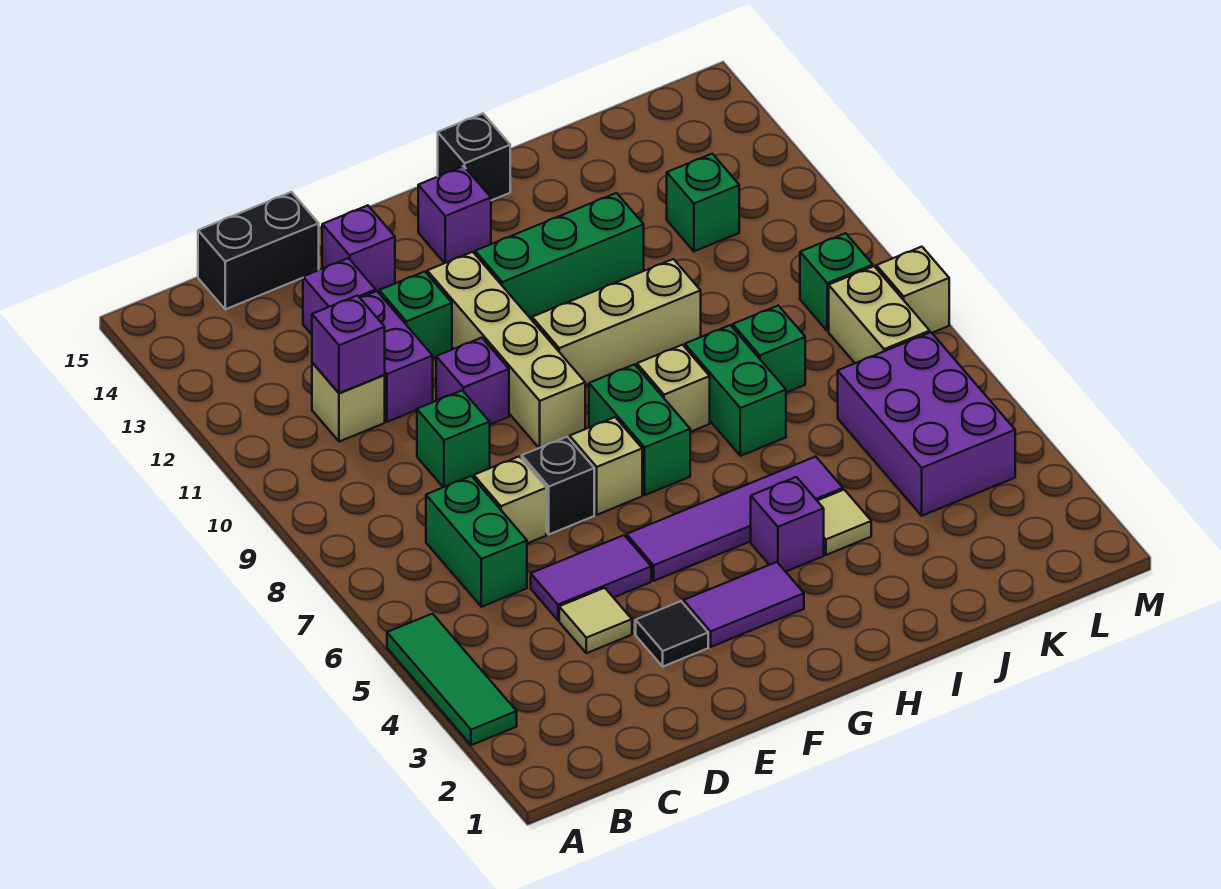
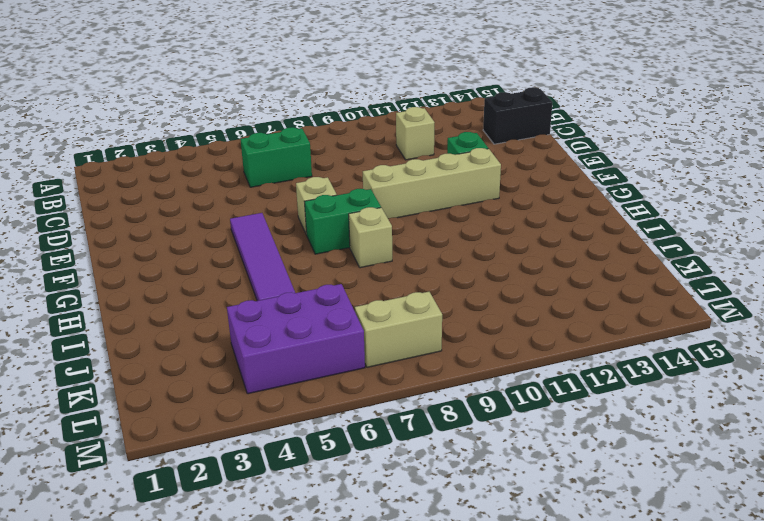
black brick C14:C15 level 1 -> black brick C15:D15 level 1
none -> green tile A3:A5 level 1
none -> tan tile D4 level 1
none -> purple tile D5:E5 level 1
none -> tan brick D7 level 1

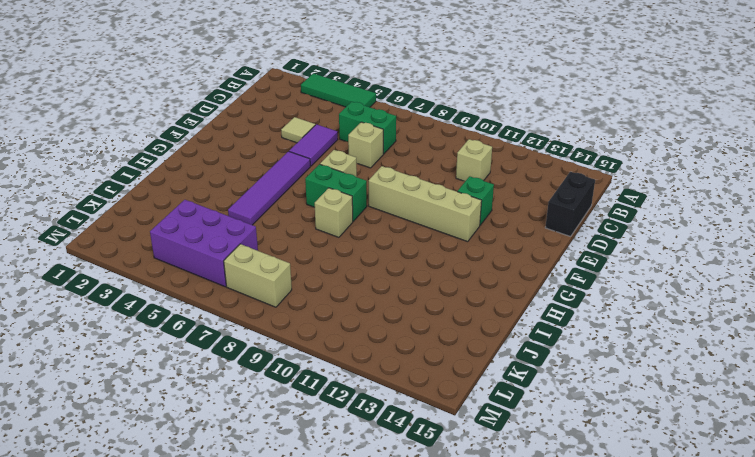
none -> green brick D9 level 1
none -> purple brick D11:D12 level 1
none -> purple brick D13 level 1
none -> black tile E3 level 1

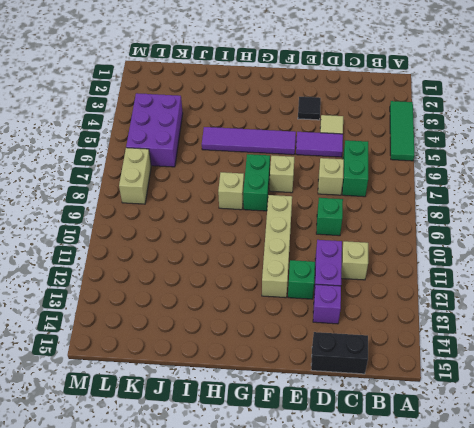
none -> black brick E7 level 1
none -> purple brick E10 level 1
none -> purple brick E14 level 1
none -> purple tile F3:G3 level 1

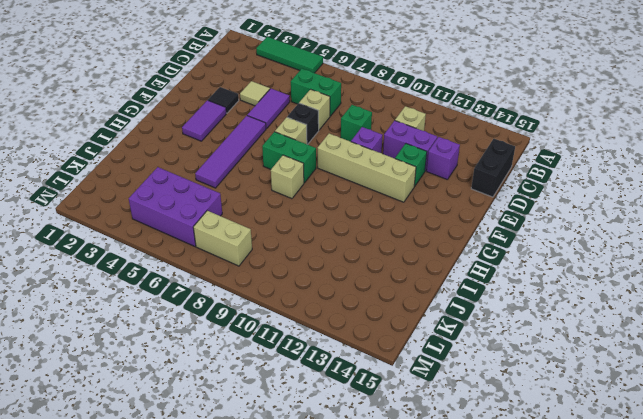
none -> purple brick E14 level 1
none -> tan brick G10:I10 level 1
none -> green brick G12:I12 level 1
none -> purple brick G14 level 1

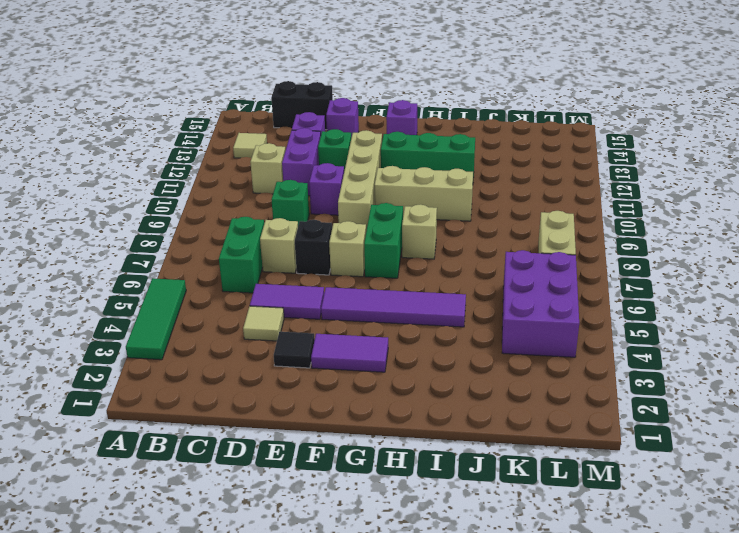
tan tile B13 level 1 -> tan tile I4 level 1
none -> purple brick H4 level 1
none -> black brick H15 level 1
none -> green brick I7:I8 level 1
none -> green brick J8 level 1

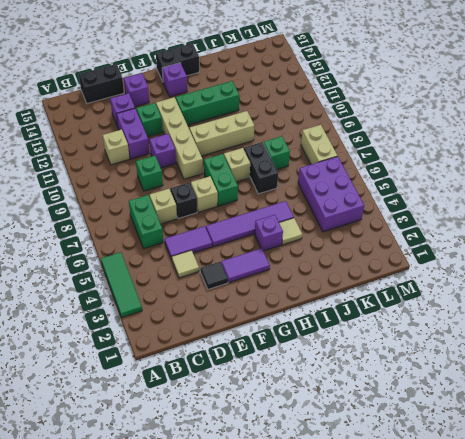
black brick G15:H15 level 1 -> black brick H15 level 1
black brick I7:I8 level 1 -> green brick I7:I8 level 1
none -> green brick K12 level 1
none -> green brick L9 level 1
none -> tan brick M8 level 1
none -> purple brick C11 level 2

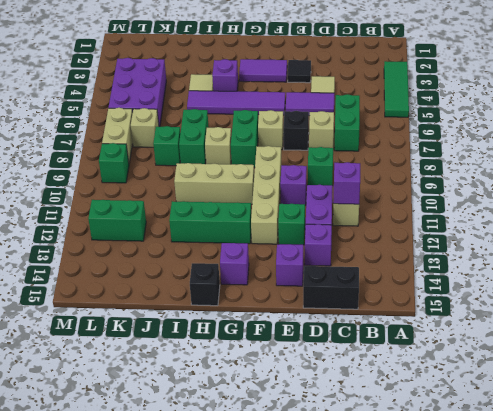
tan brick K7 level 1 -> tan brick M8 level 1
green brick K12:L12 level 1 -> green brick K12 level 1

